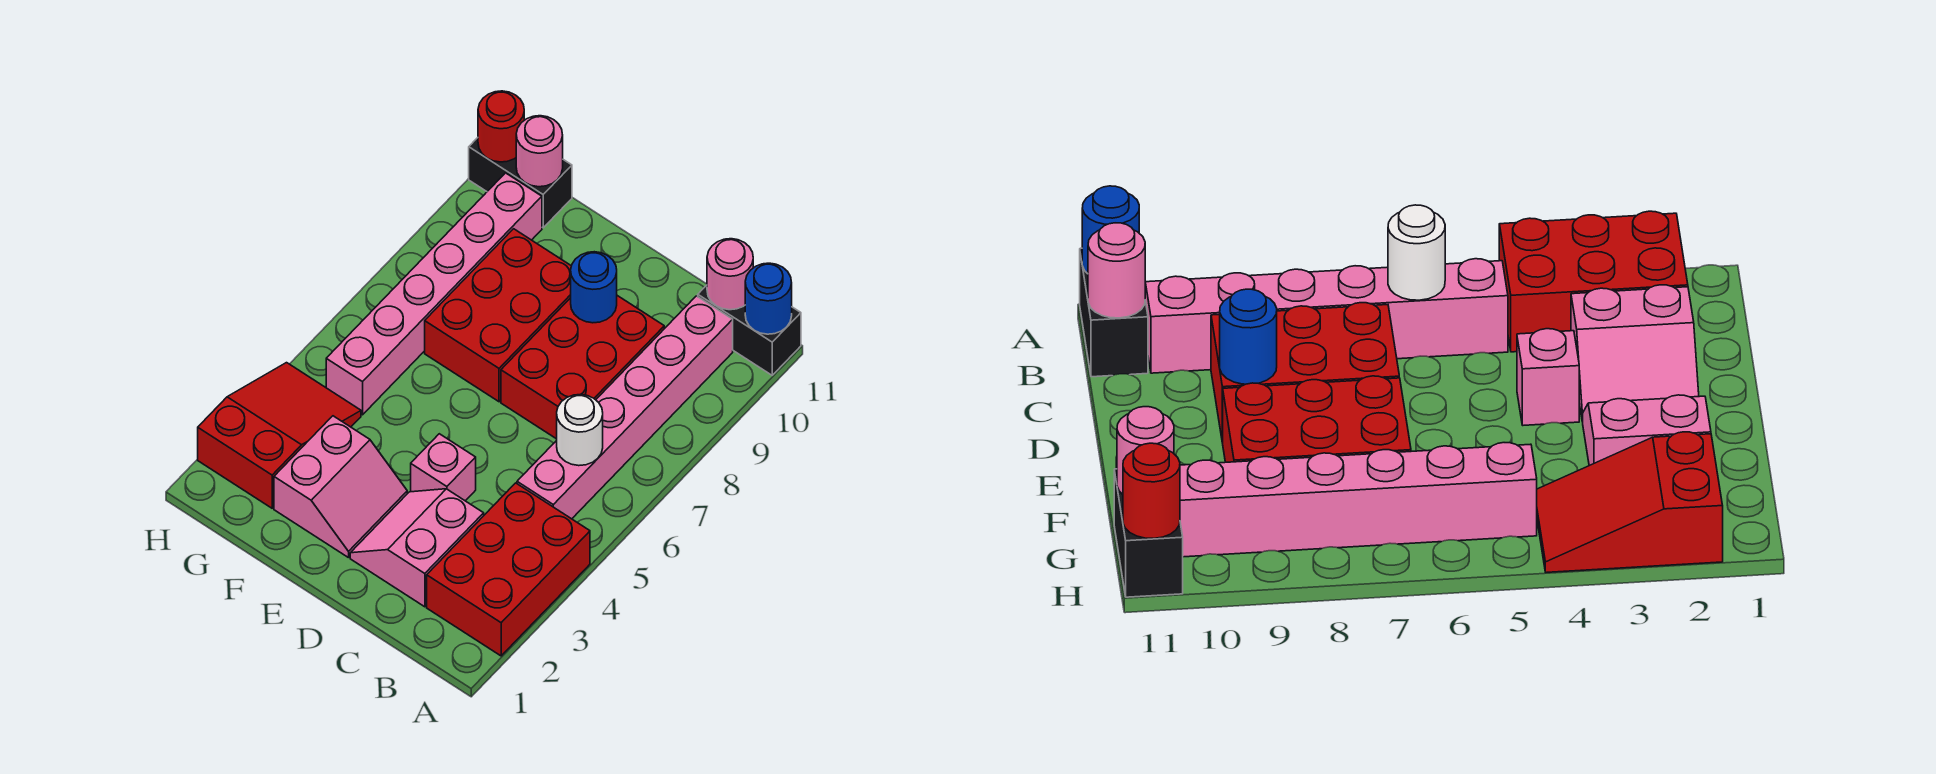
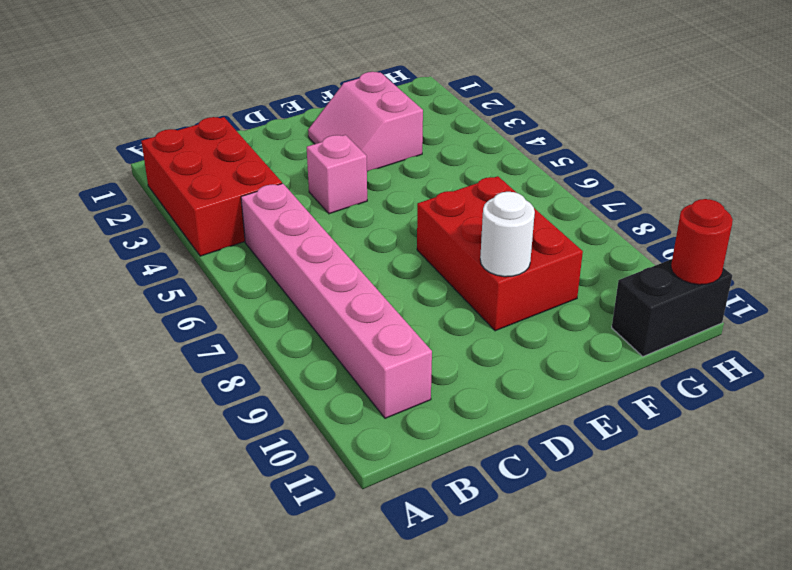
white round brick E9 level 2 -> white round brick B6 level 2
none -> black brick A11:B11 level 1
none -> pink slope C2:D3 level 1 top C
none -> red brick C7:D9 level 1

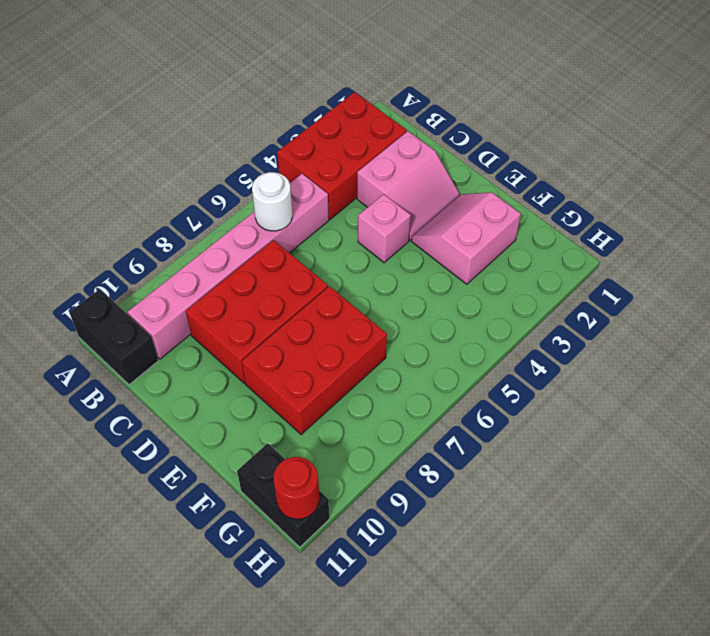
none -> red slope G2:H4 level 1 top 2
none -> pink brick G5:G10 level 1
none -> blue round brick A11 level 2

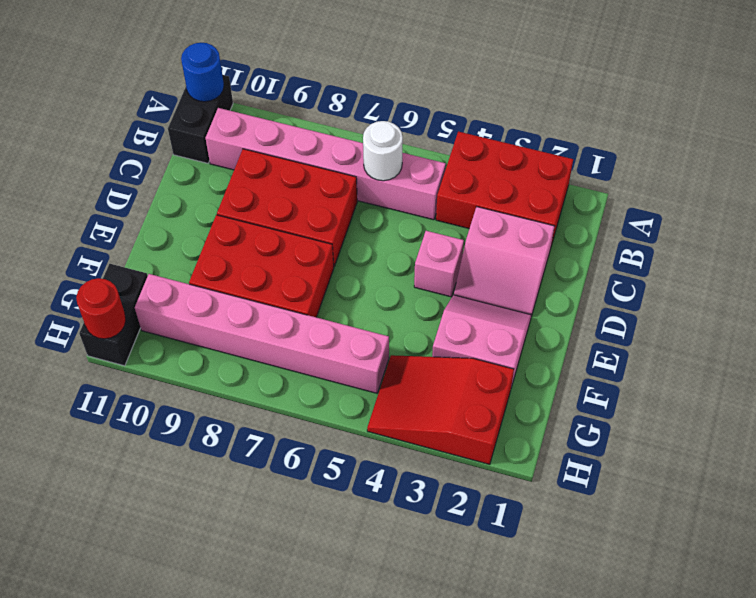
none -> pink round brick B11 level 2
none -> blue round brick D9 level 2
none -> pink round brick G11 level 2

